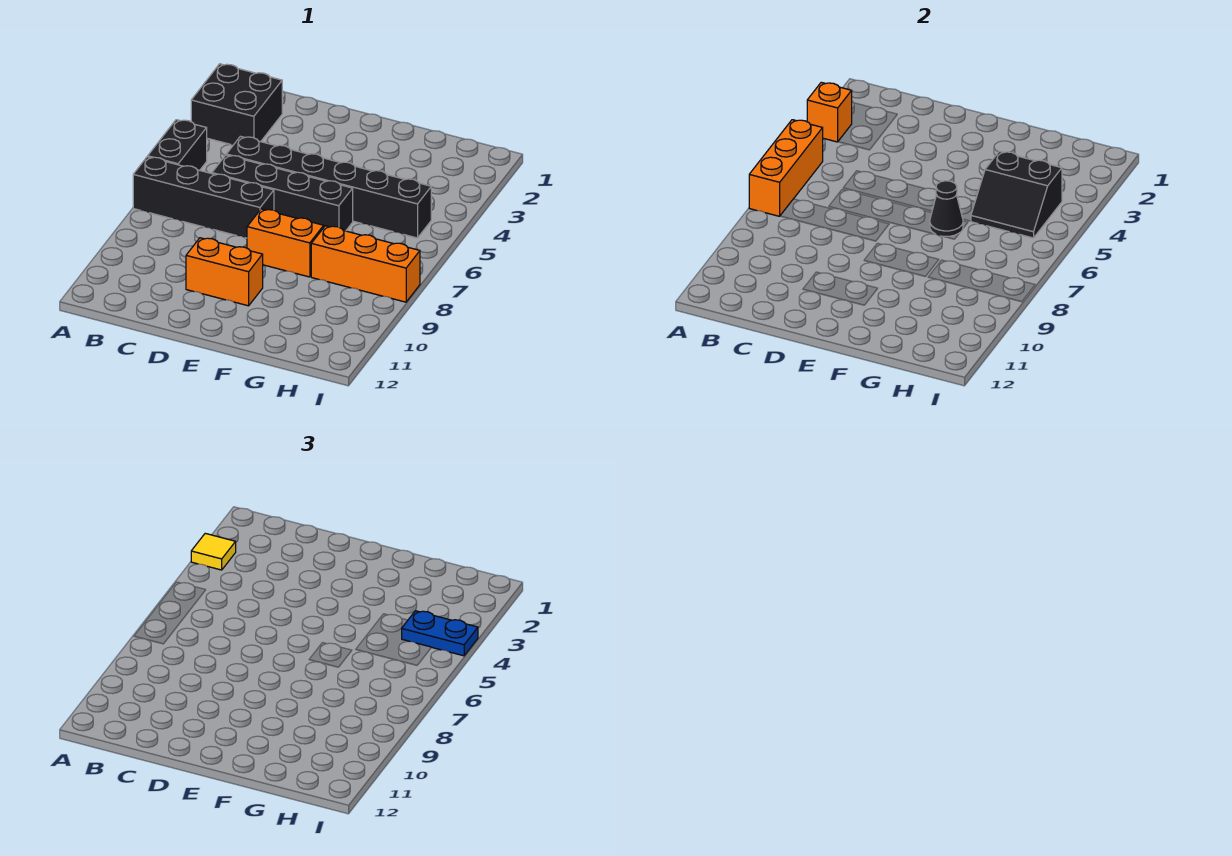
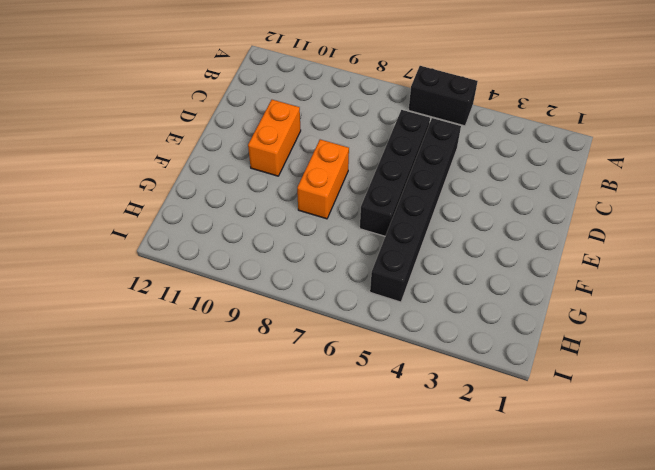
none -> black brick A2:B3 level 1
none -> black brick A7:D7 level 1
none -> orange brick G8:I8 level 1

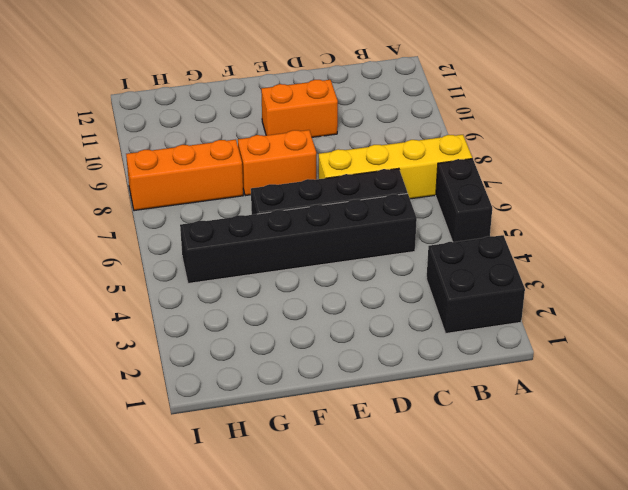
yellow brick A7:D7 level 1 -> black brick A7:D7 level 1
none -> orange brick A3 level 2
none -> orange brick A5:A7 level 2
none -> black cone F6 level 2

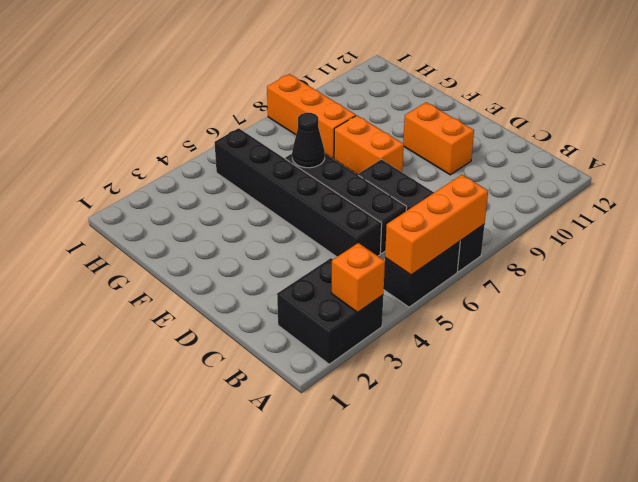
none -> black slope G4:H5 level 2 top 4
none -> yellow tile A3 level 3
none -> blue plate H4:I4 level 3

